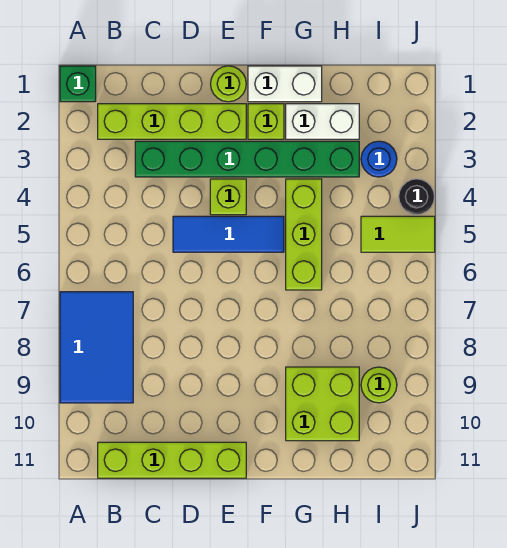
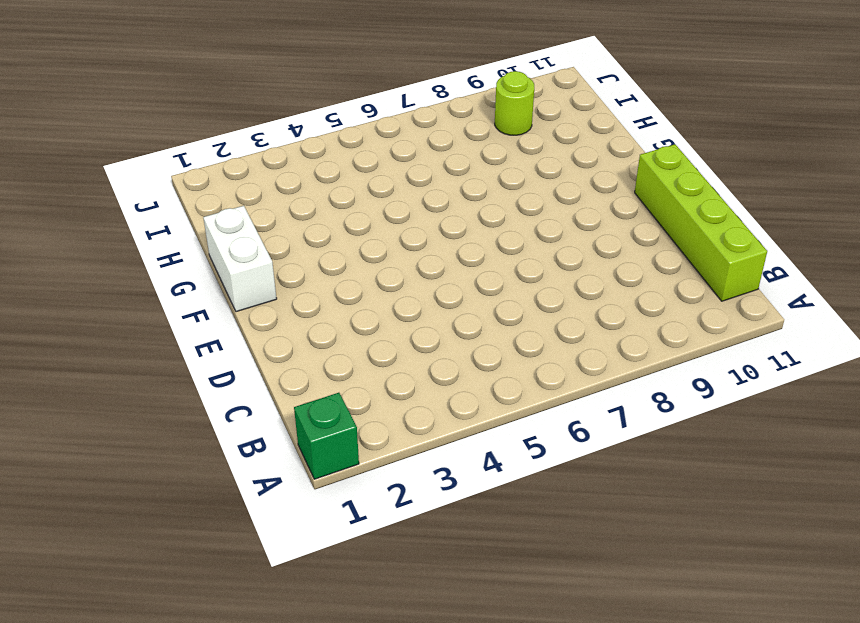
none -> blue tile A7:B9 level 1
none -> lime brick B2:E2 level 1
none -> green brick C3:H3 level 1

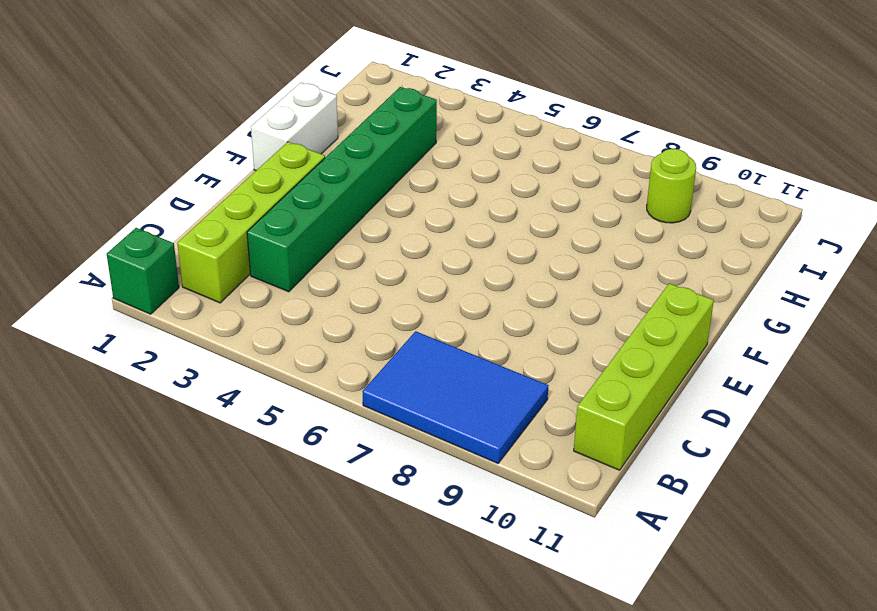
none -> blue tile D5:F5 level 1
none -> lime round brick E1 level 1
none -> lime brick E4 level 1

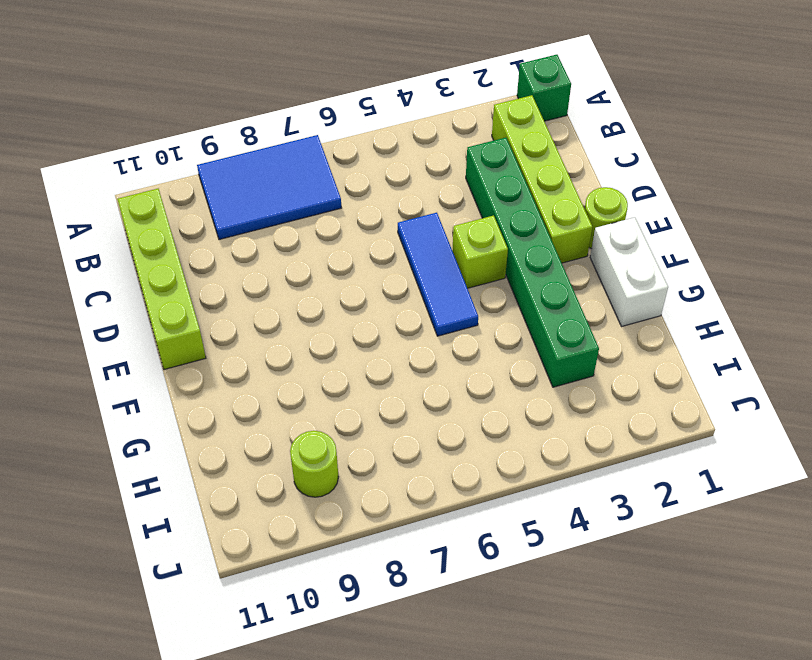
none -> lime brick F2 level 1
none -> white brick G2:H2 level 1
none -> lime brick G4:G6 level 1

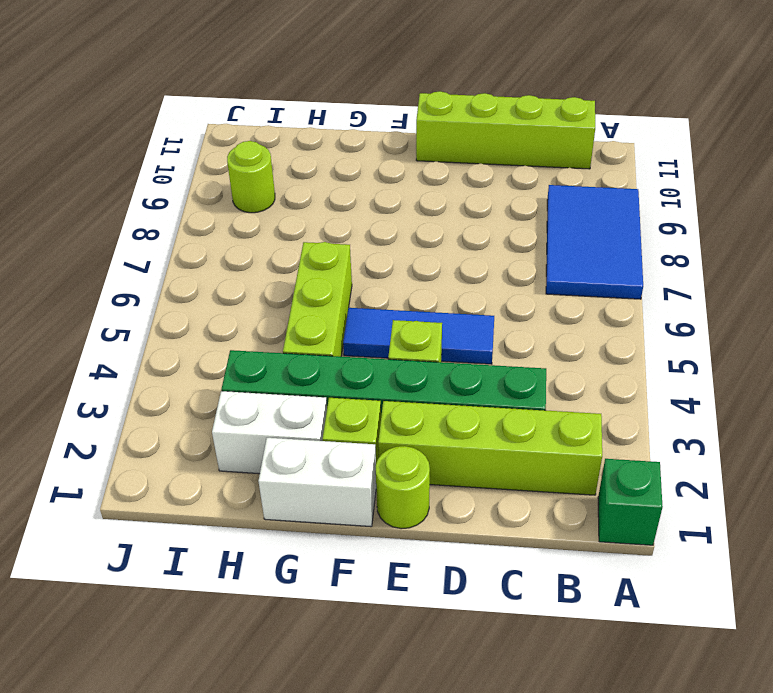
none -> lime brick G9:H10 level 1
none -> blue round brick I3 level 1
none -> lime tile I5:J5 level 1

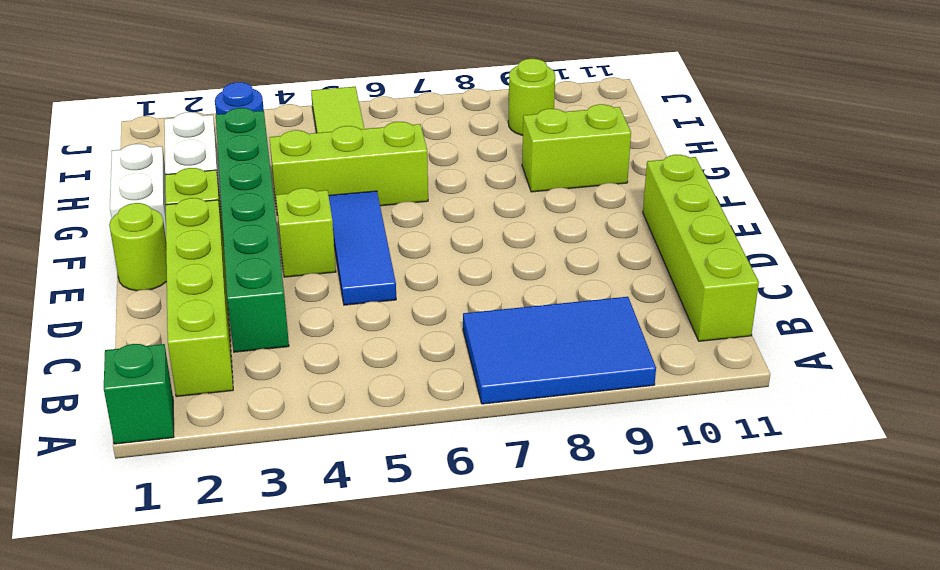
lime brick G9:G10 level 1 -> lime brick G9:H10 level 1
none -> black round brick J4 level 1

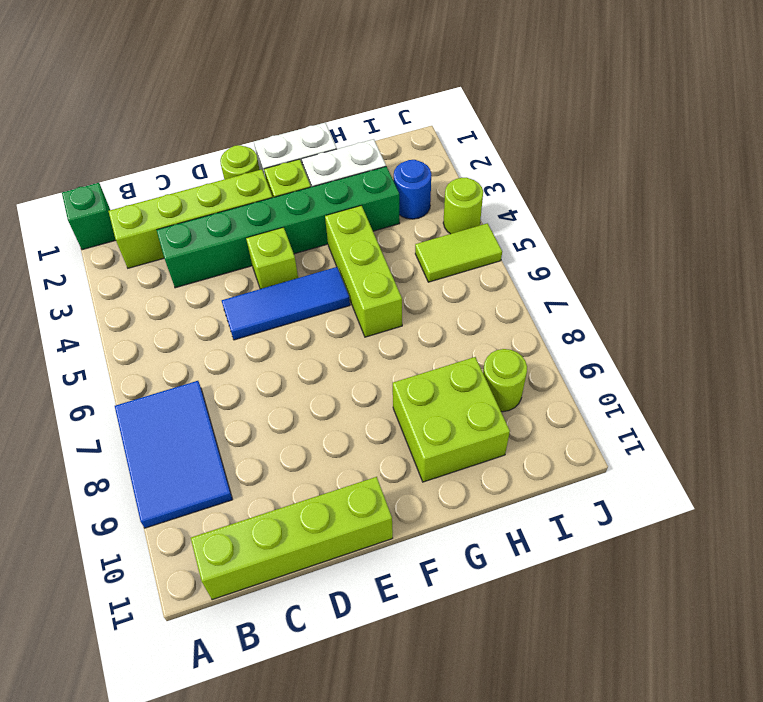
lime round brick J4 level 1 -> black round brick J4 level 1

